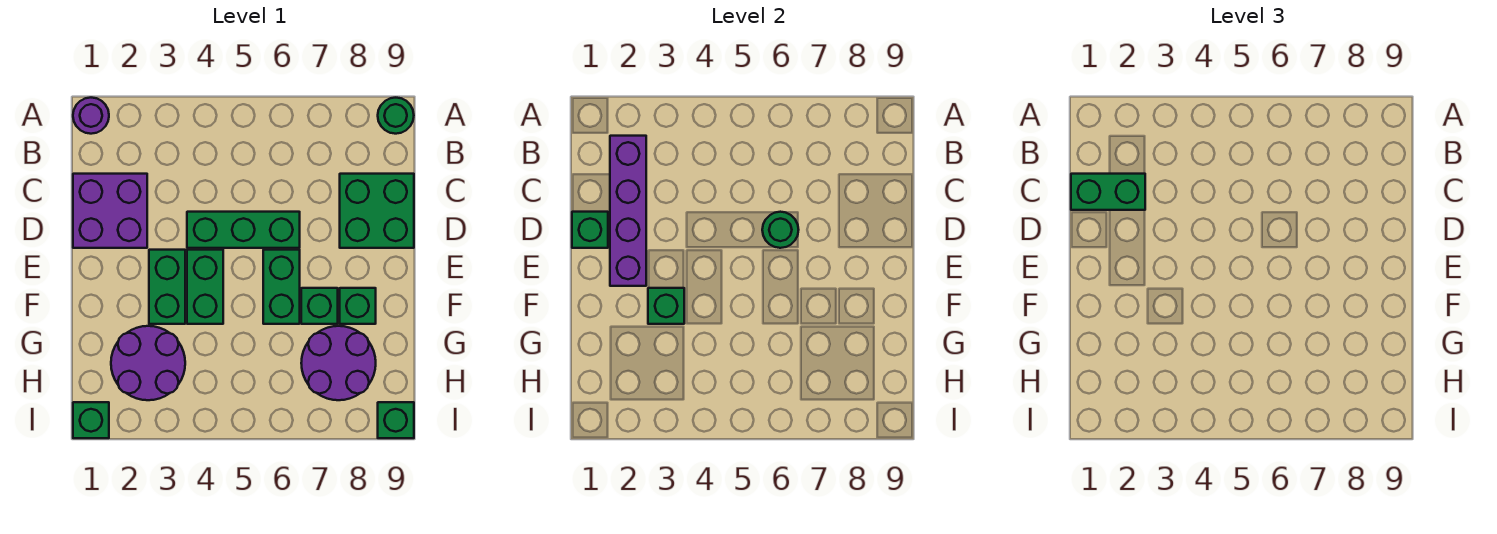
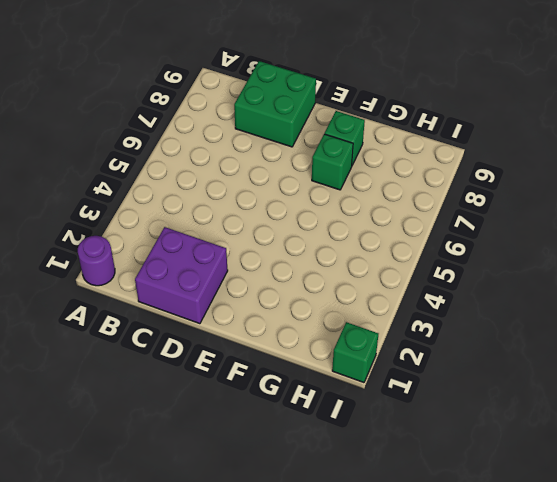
none -> green round brick A9 level 1
none -> green brick D4:D6 level 1
none -> green brick E3:F3 level 1

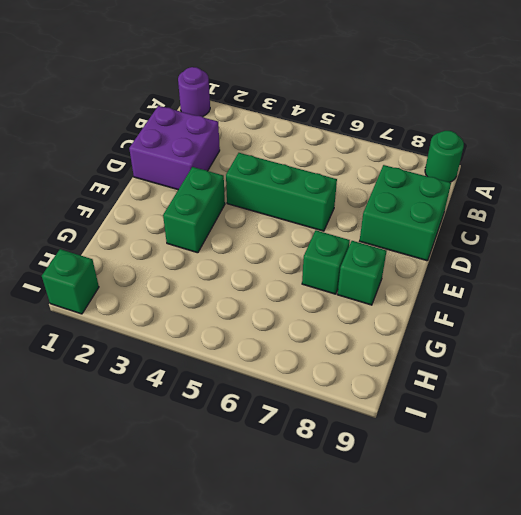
none -> green brick E4:F4 level 1
none -> green brick E6:F6 level 1
none -> purple round brick G2:H3 level 1

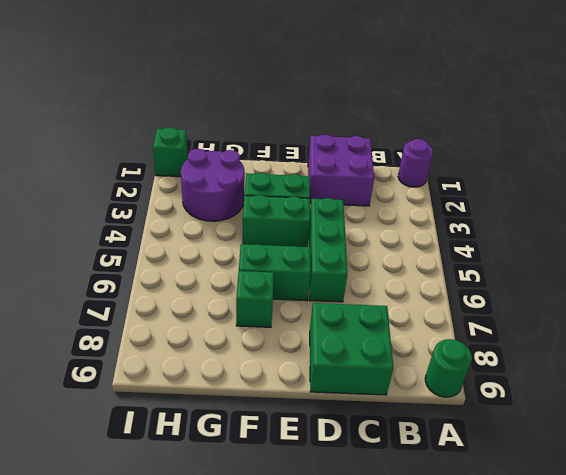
none -> green brick F8 level 1
none -> purple round brick G7:H8 level 1
none -> green brick I9 level 1

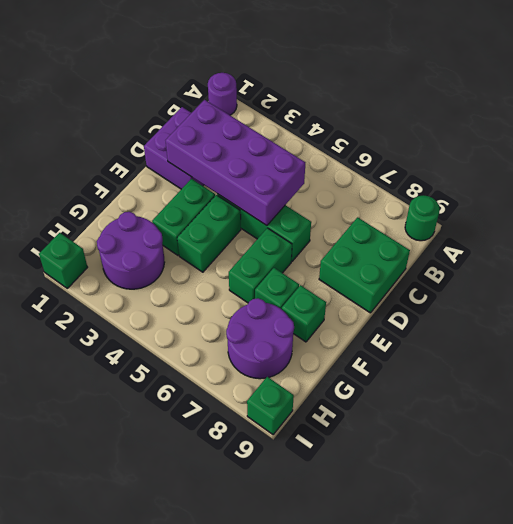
purple brick C2:D5 level 2 -> purple brick B2:E2 level 2
none -> green brick D1 level 2
none -> green round brick D6 level 2
none -> green brick F3 level 2

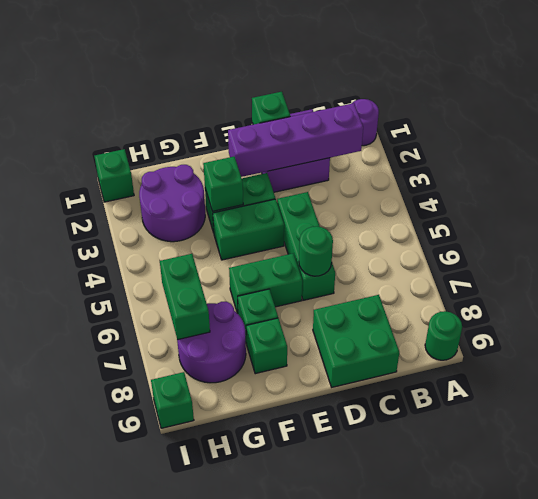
green brick H6:H7 level 2 -> green brick C1:C2 level 3

